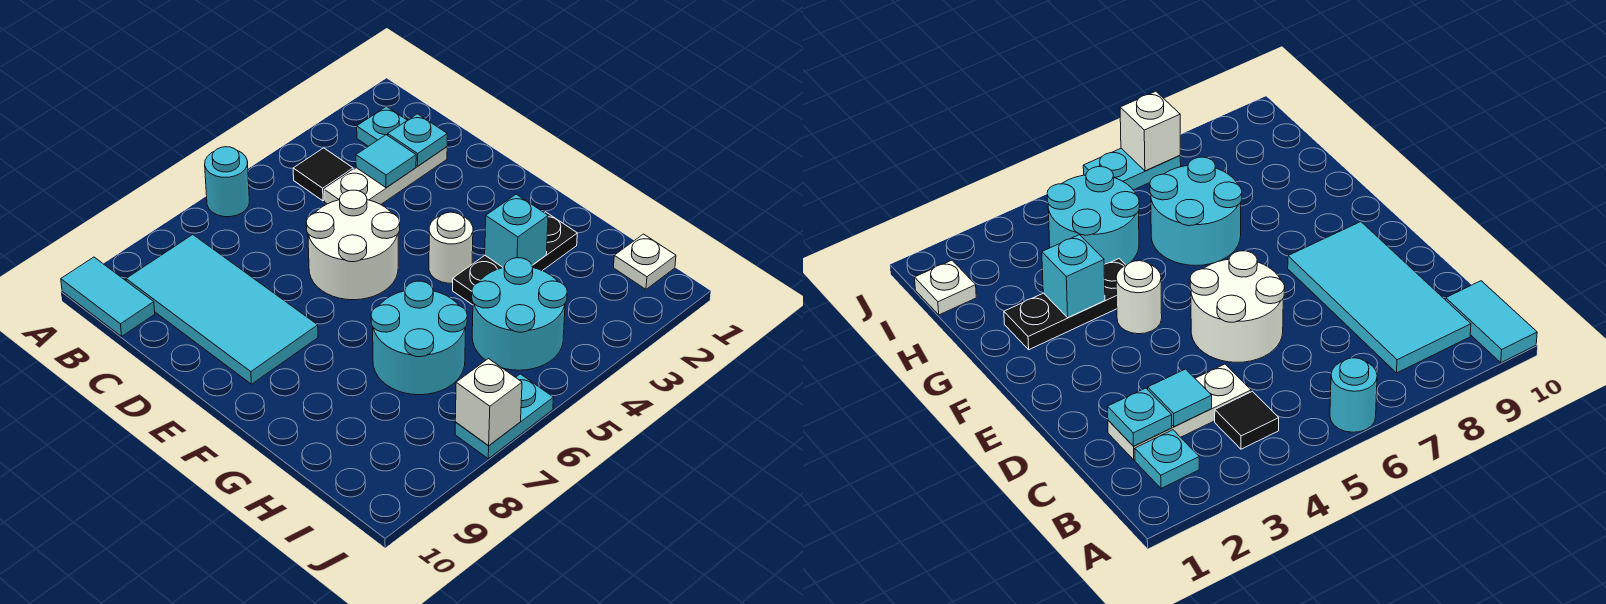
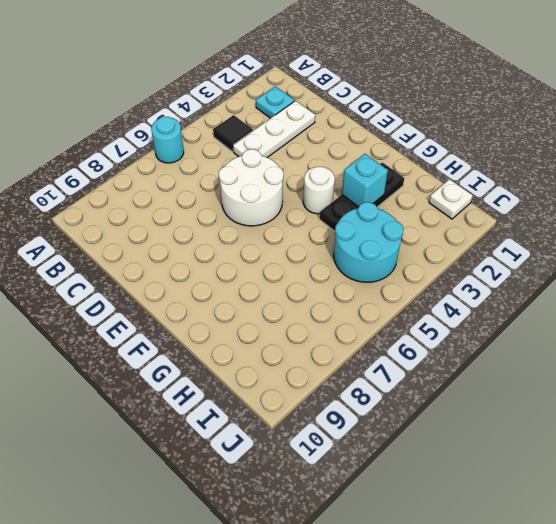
none -> cyan tile A10:B10 level 1
none -> cyan tile B8:E9 level 1
none -> cyan round brick G6:H7 level 1

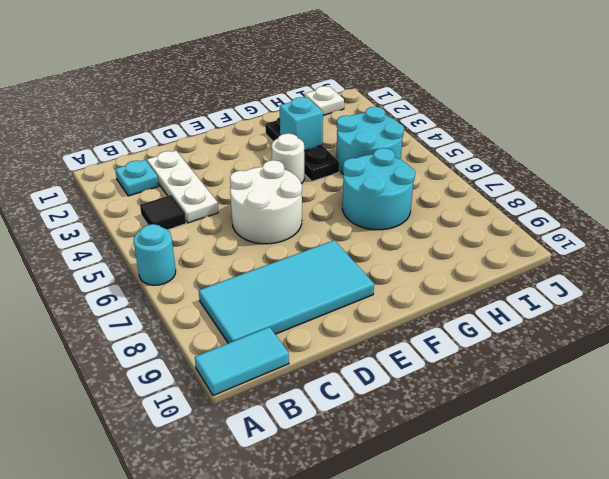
none -> cyan plate J6:J7 level 1
none -> cyan plate C2 level 2
none -> cyan tile C3 level 2

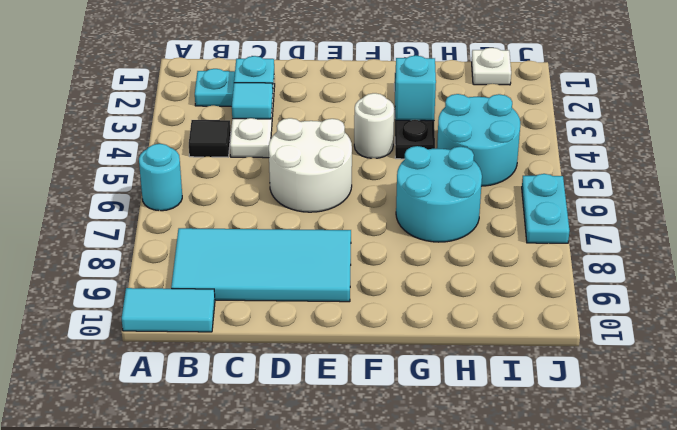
none -> white brick J7 level 2

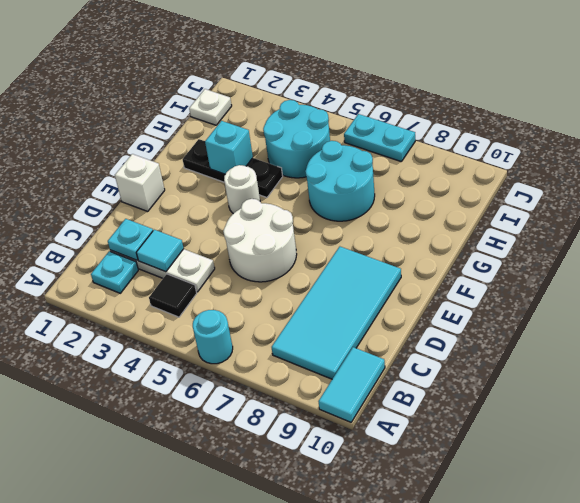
white brick E1 level 1 -> white brick J7 level 2

